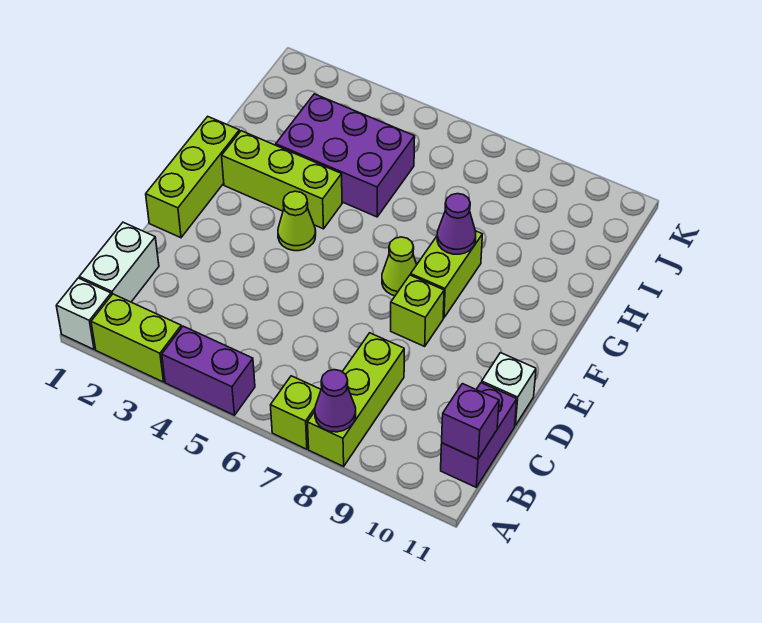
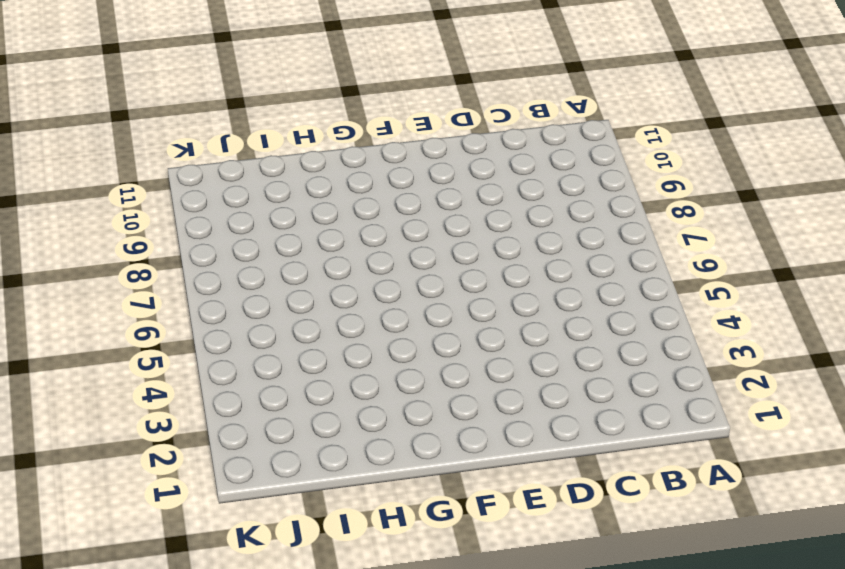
none -> white brick A1 level 1
none -> lime brick A2:A3 level 1
none -> purple brick A4:A5 level 1

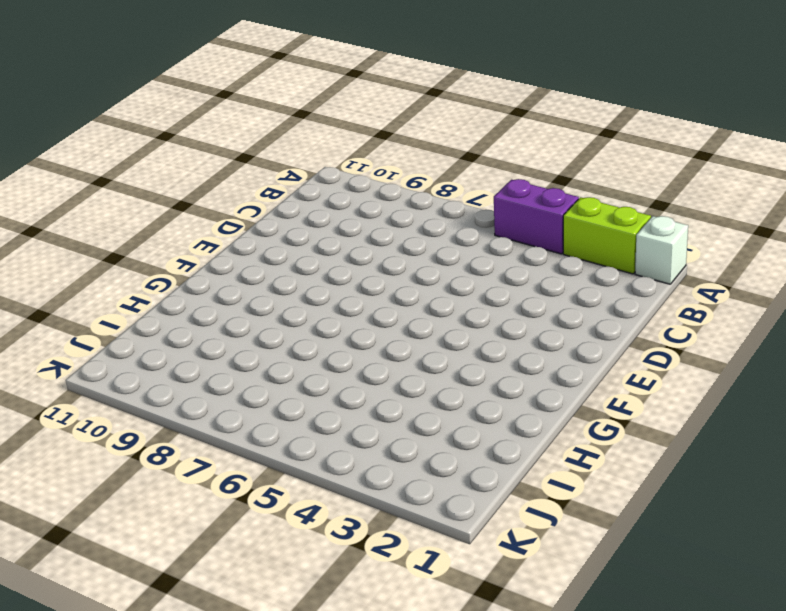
none -> lime brick A7 level 1
none -> lime brick A8:C8 level 1
none -> white brick B1:C1 level 1

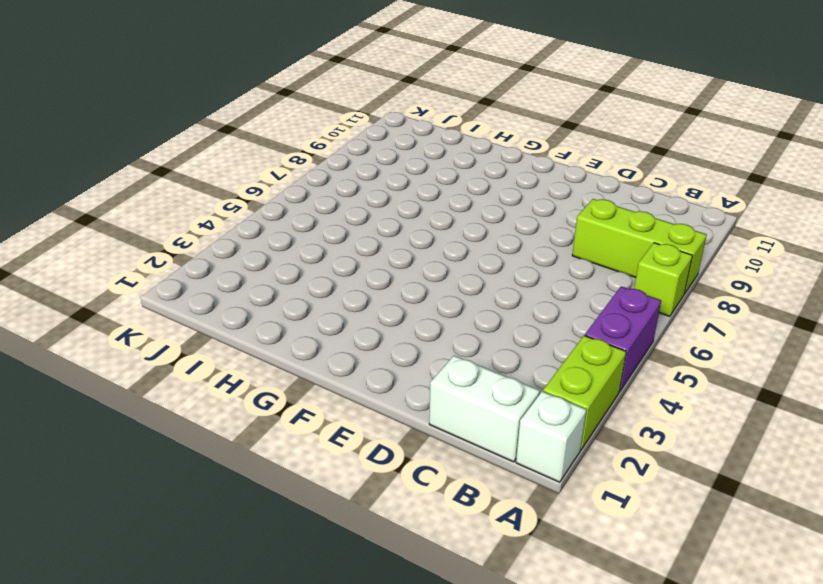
none -> purple brick B11:C11 level 1
none -> white brick D11 level 1
none -> lime brick E1:G1 level 1

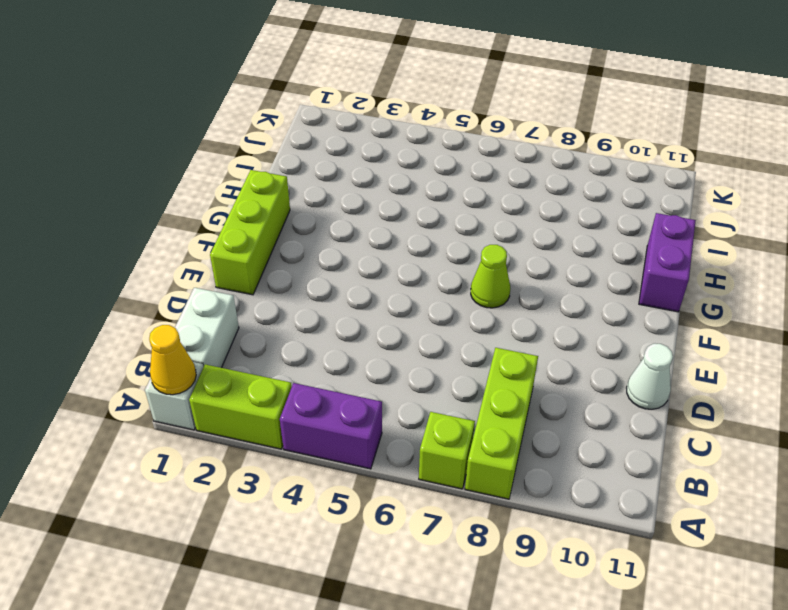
yellow cone A1 level 2 -> none
white cone D11 level 1 -> white brick D11 level 1
purple brick G11:H11 level 1 -> purple brick B11:C11 level 1
none -> lime brick E8 level 1
none -> lime cone F4 level 1
none -> lime brick F8:G8 level 1

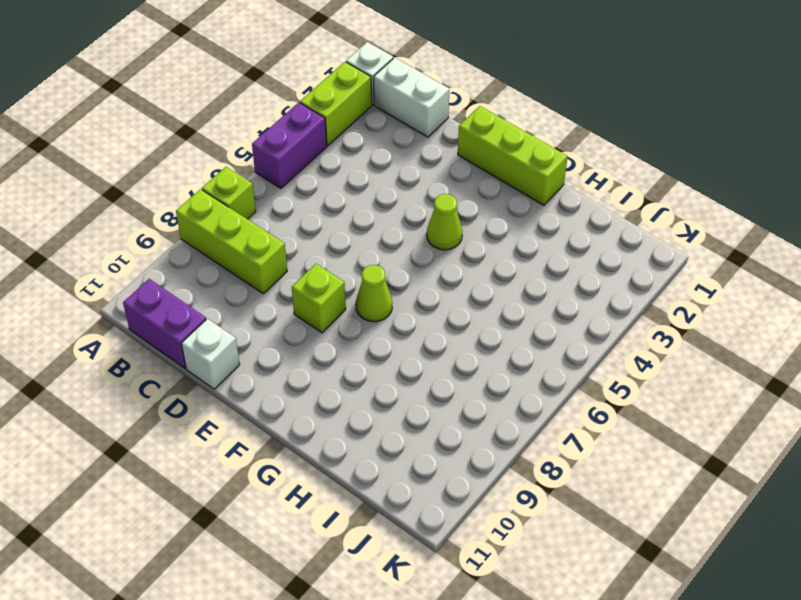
none -> lime brick F8:G8 level 1
none -> lime brick G2:G4 level 1
none -> purple brick H3:I5 level 1

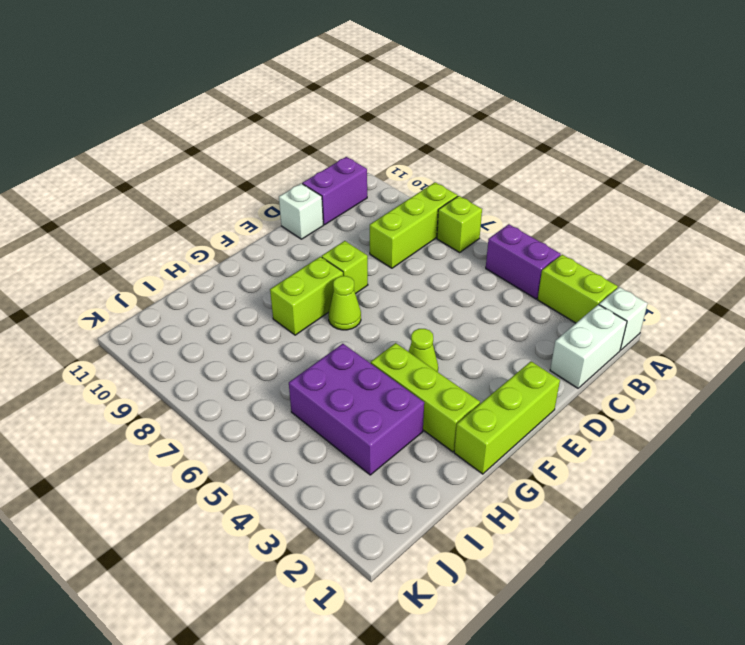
none -> purple cone A8 level 2
none -> purple brick B11 level 2
none -> purple cone G8 level 2

